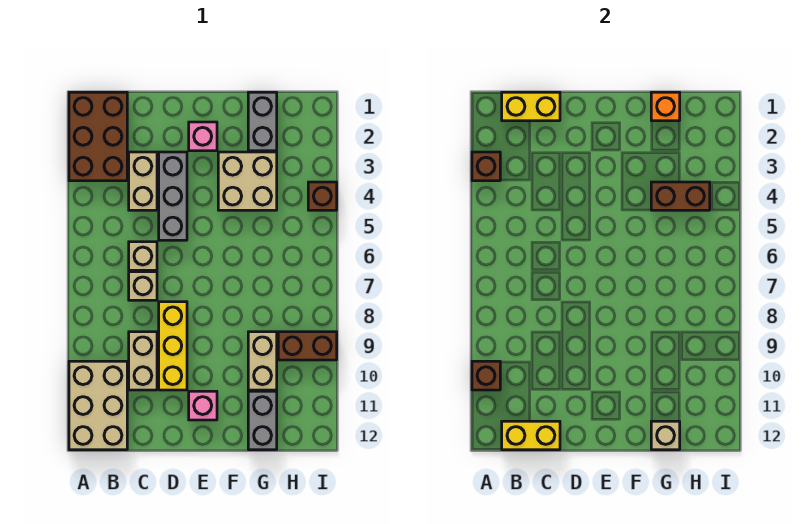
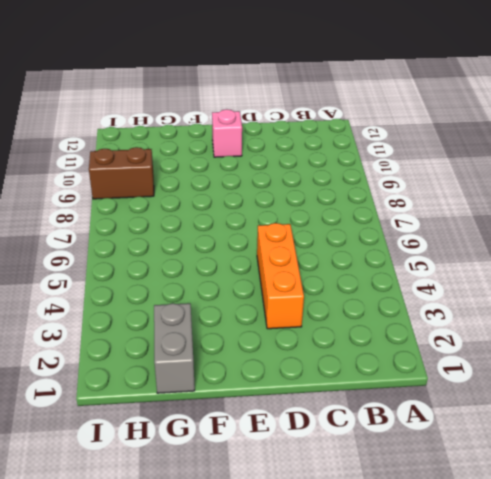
orange brick D3:D5 level 1 -> grey brick D3:D5 level 1
none -> brown brick A1:B3 level 1
none -> tan brick A10:B12 level 1
none -> tan brick C3:C4 level 1

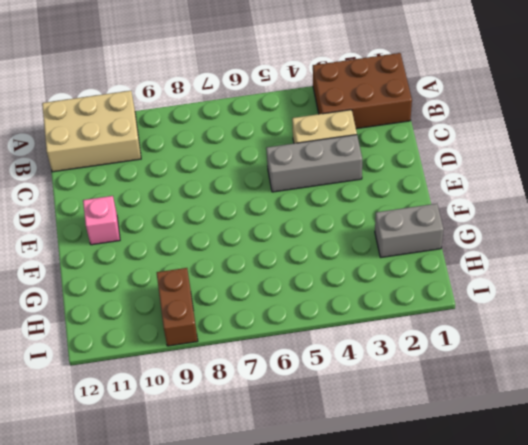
none -> tan brick C6 level 1
none -> tan brick C7 level 1
none -> tan brick C9:C10 level 1

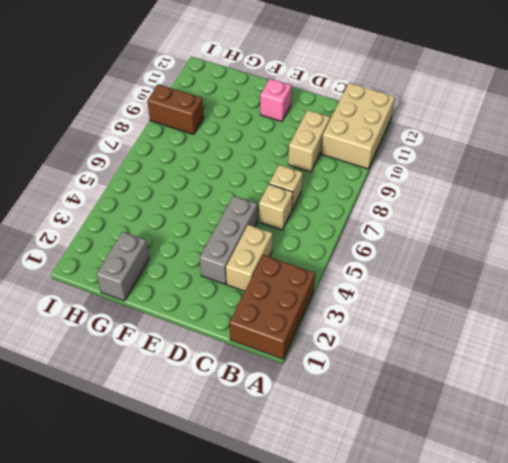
none -> yellow brick D8:D10 level 1
none -> pink brick E2 level 1
none -> tan brick F3:G4 level 1

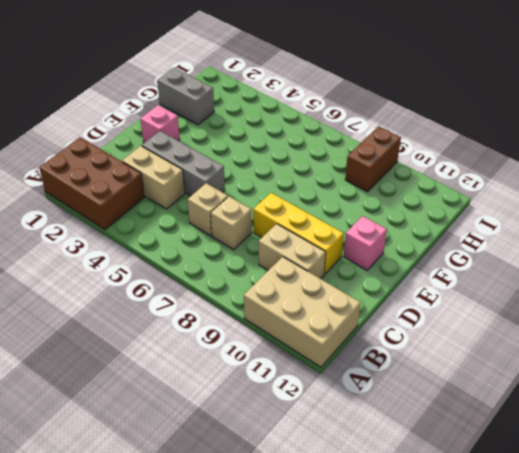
none -> tan brick F3:G4 level 1
none -> tan brick G9:G10 level 1
none -> grey brick G11:G12 level 1

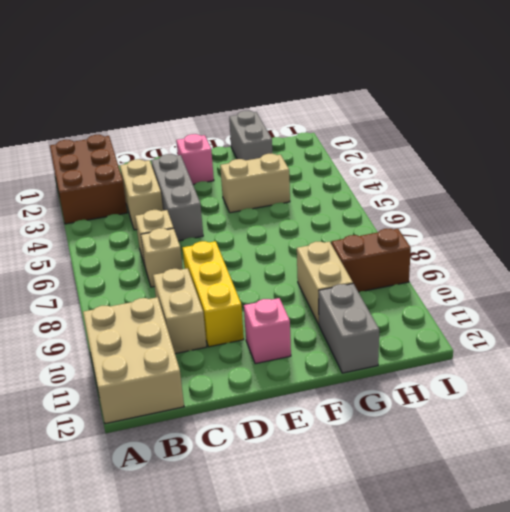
tan brick F4:G4 level 1 -> tan brick F3:G4 level 1
none -> brown brick I4 level 1
none -> brown brick A3 level 2
none -> brown brick A10 level 2

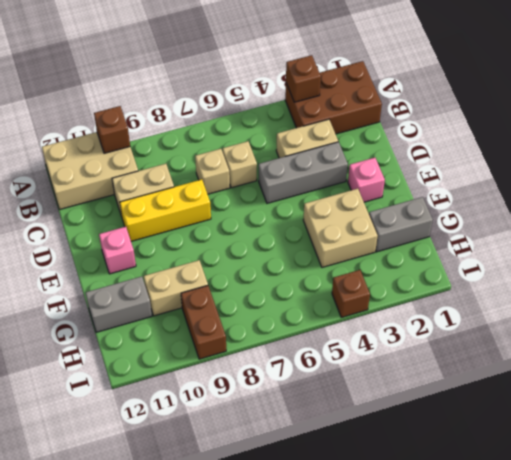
none -> yellow brick B1:C1 level 2
none -> yellow brick B12:C12 level 2
none -> orange brick G1 level 2

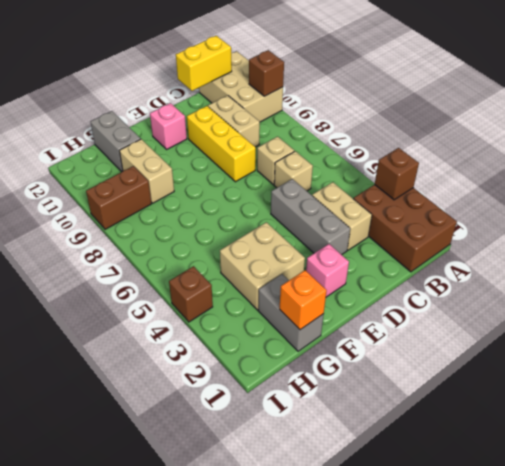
none -> yellow brick B1:C1 level 2
none -> brown brick G4:H4 level 2
none -> tan brick G12 level 2

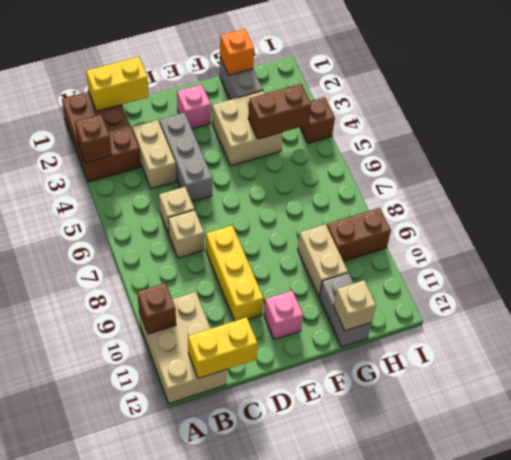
none -> tan brick C9:C10 level 1

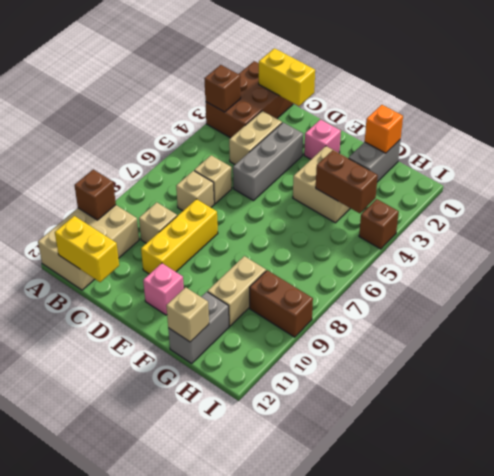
tan brick C9 level 1 -> tan brick C9:C10 level 1

